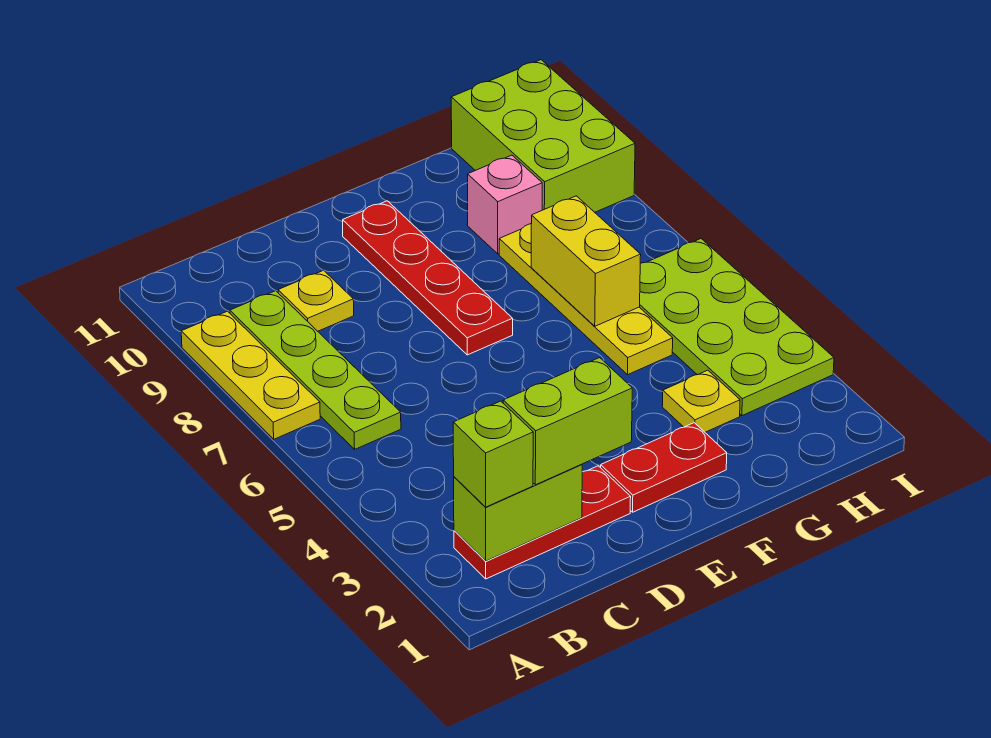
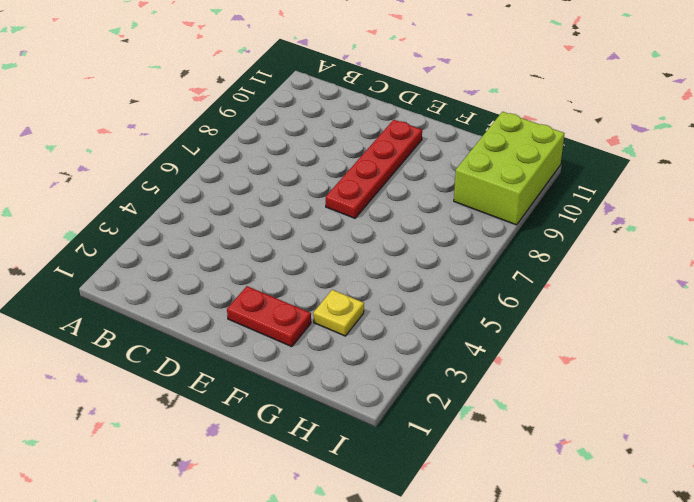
none -> yellow plate A7:A9 level 1
none -> red plate B2:D2 level 1
none -> lime plate B6:B9 level 1

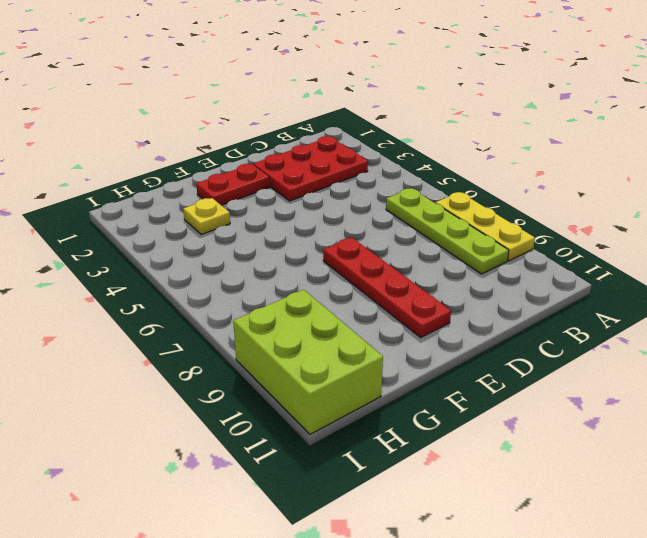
red plate B2:D3 level 1 -> red plate B2:D2 level 1
none -> yellow plate C9 level 1
none -> yellow plate G5:G8 level 1
none -> pink brick G9 level 1

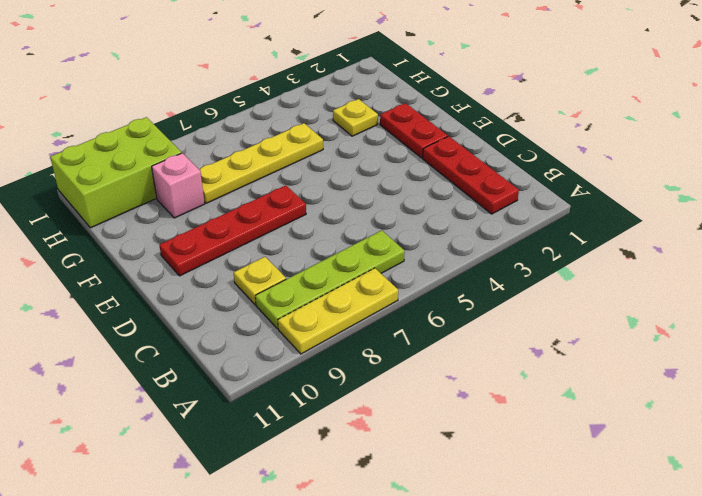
none -> lime plate H3:I6 level 1
none -> lime brick B2:C2 level 2
none -> yellow brick G6:G7 level 2

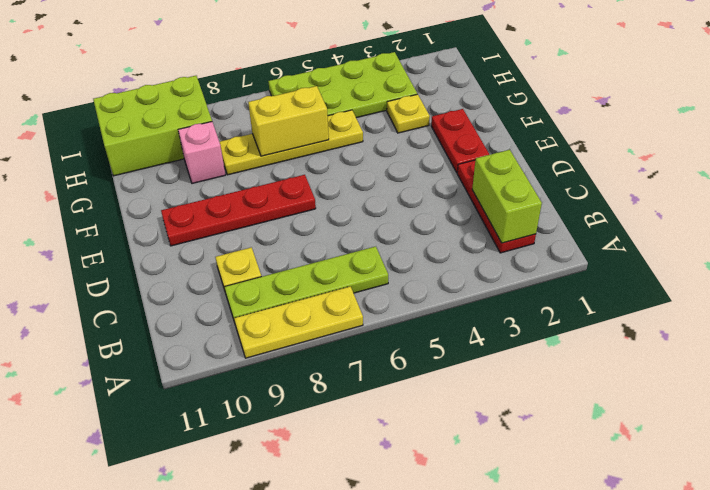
none -> lime brick B2 level 3
none -> lime brick C2:D2 level 3

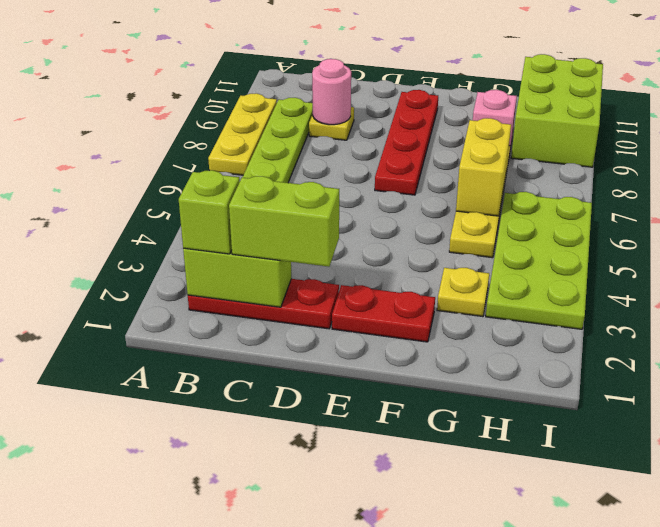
pink round brick C9 level 2 -> none

